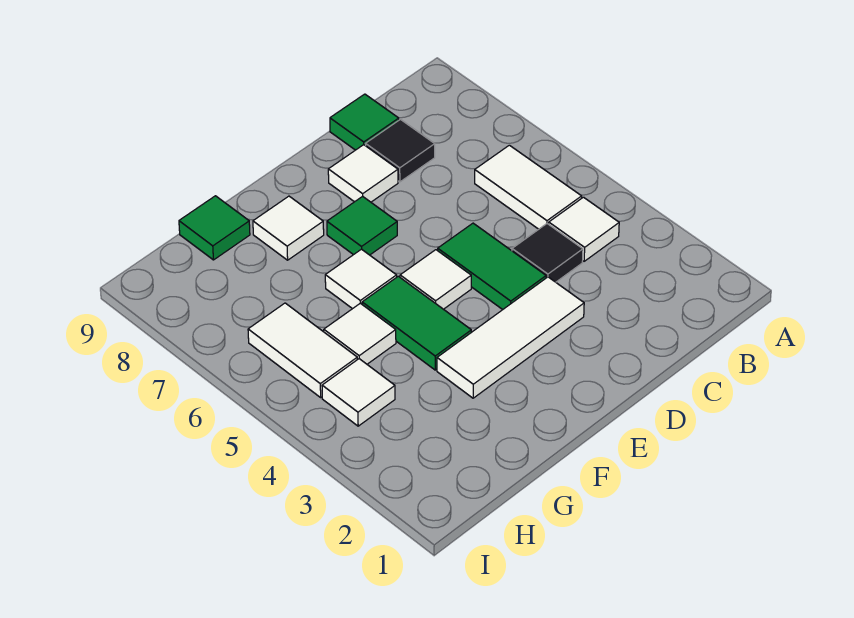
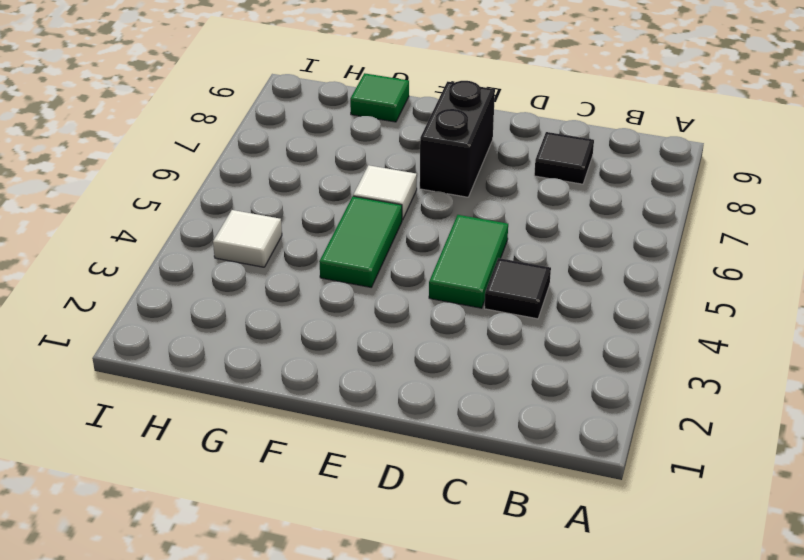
black brick E7:E8 level 1 -> green tile E7 level 1
none -> white tile B4 level 1
none -> white tile B5:B6 level 1
none -> green tile C9 level 1

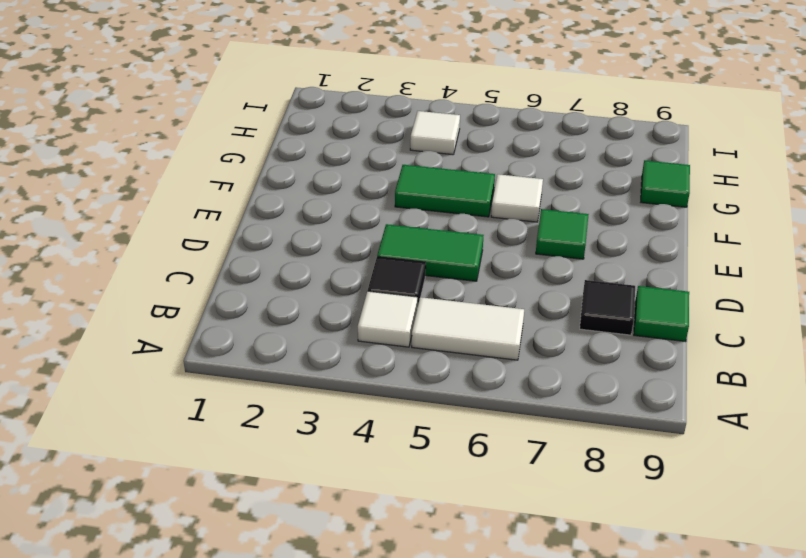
none -> white tile D3:F3 level 1
none -> white tile D8 level 1
none -> white tile E5 level 1

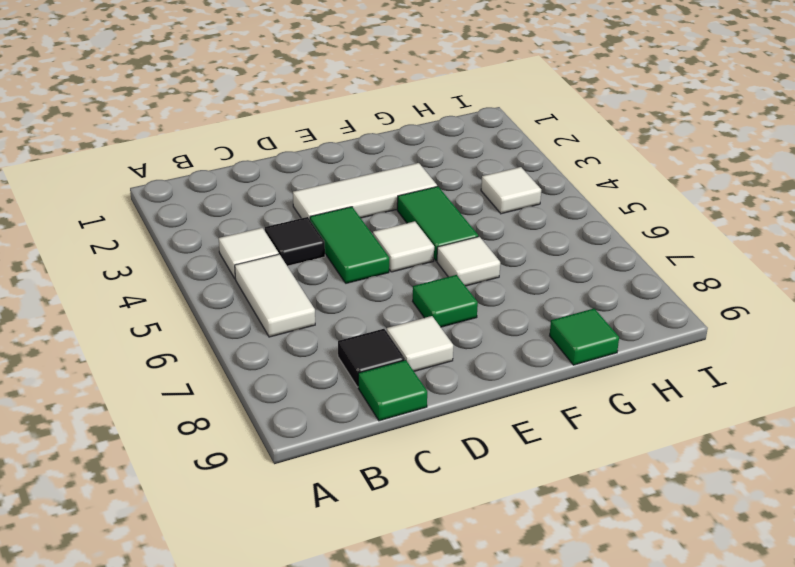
none -> white tile F8 level 1
none -> white tile G5 level 1
none -> white tile H5:H6 level 1

